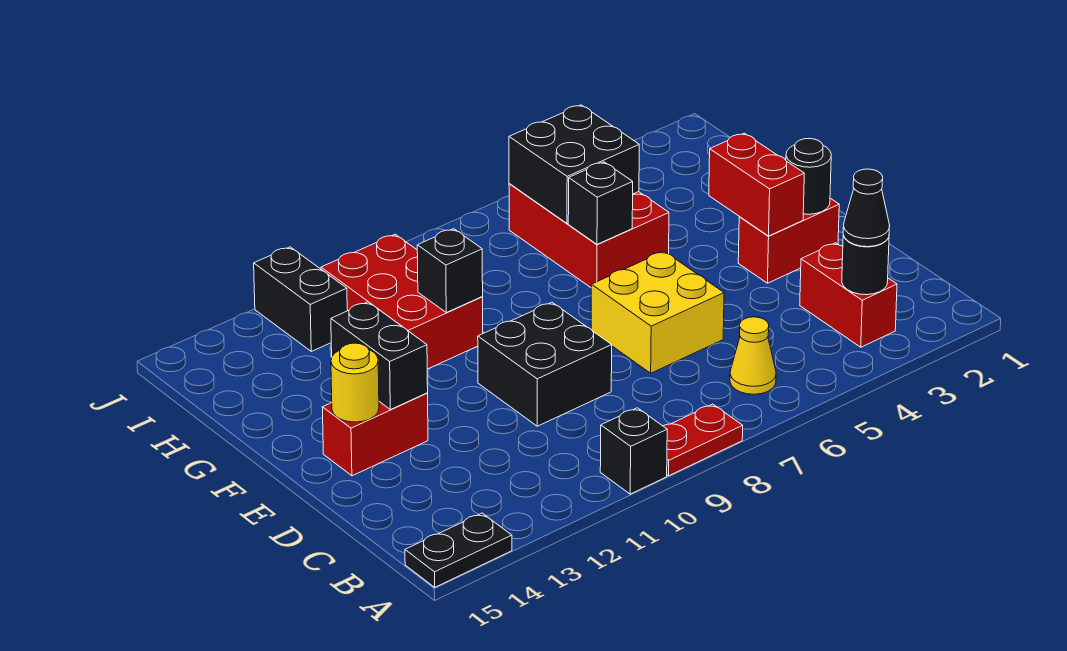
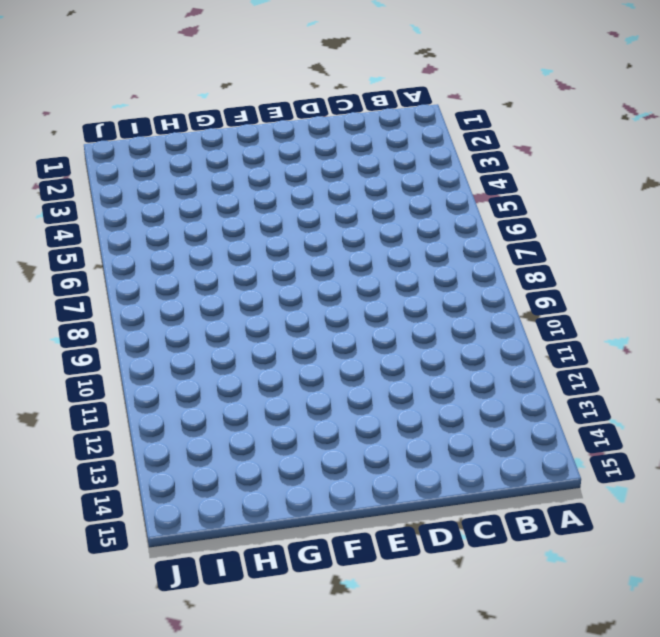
none -> red plate A8:A9 level 1
none -> black brick A10 level 1
none -> black plate A14:A15 level 1

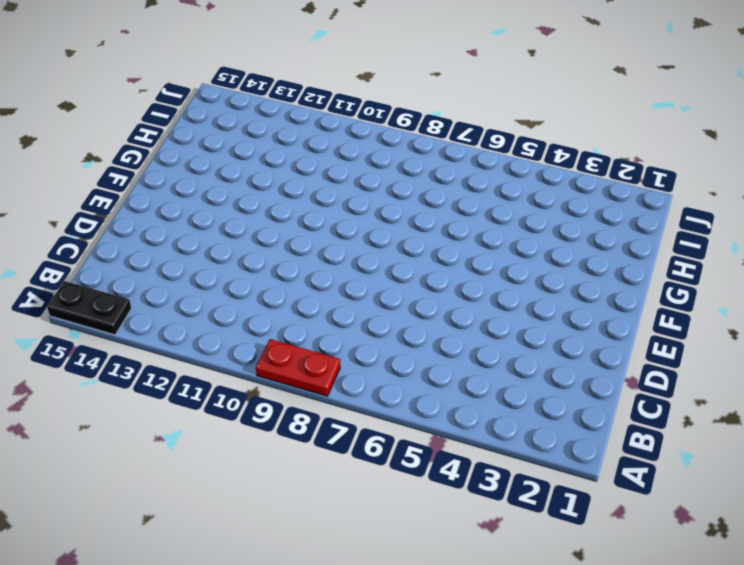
none -> black brick A10 level 1
none -> red brick B3:C3 level 1
none -> yellow cone B6 level 1

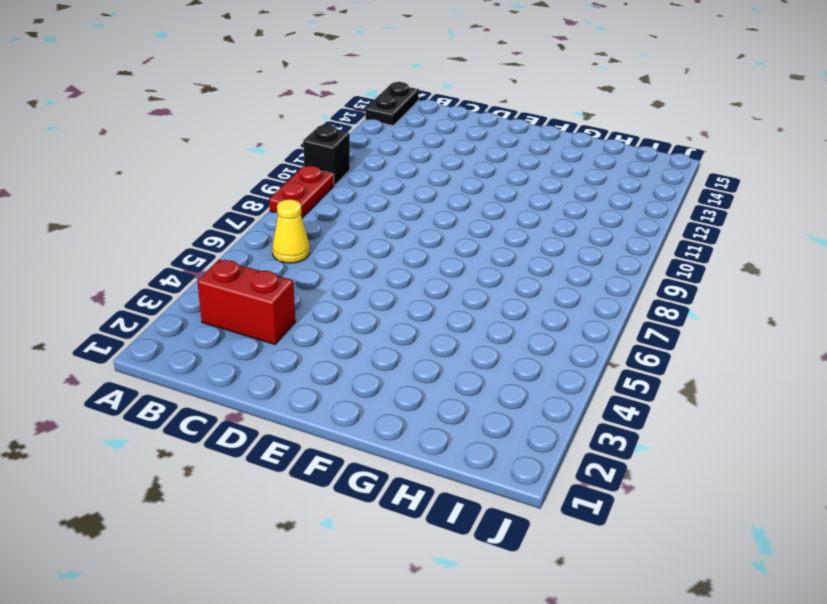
none -> yellow brick D6:E7 level 1
none -> black brick D9:E10 level 1
none -> red brick E2:E3 level 1

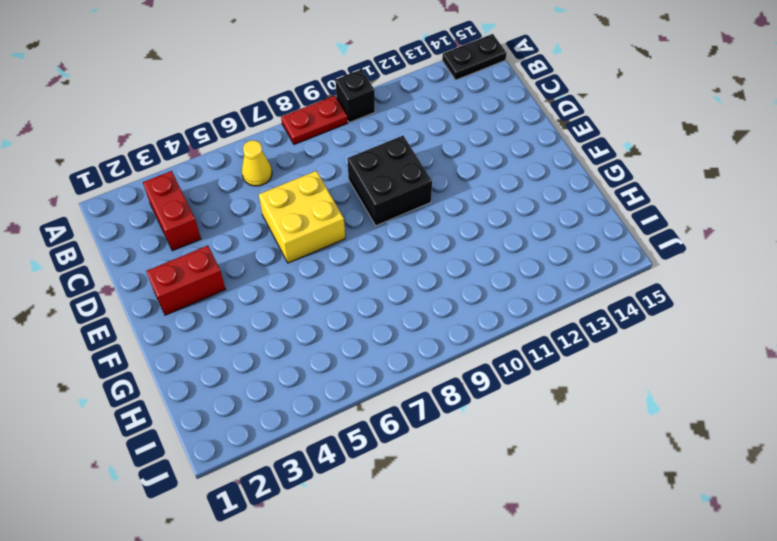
none -> red brick E13:E14 level 1
none -> red brick G5:I6 level 1
none -> red brick G10:I11 level 1

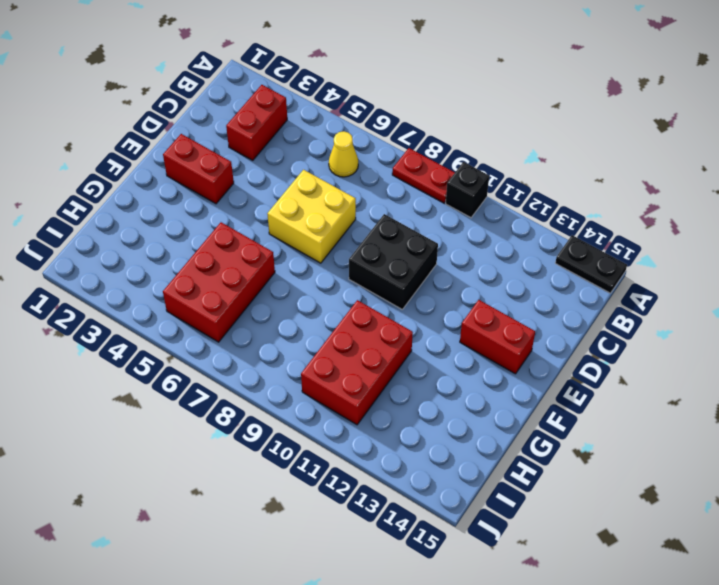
none -> black brick I12:J12 level 1
none -> black round brick B3 level 2
none -> black round brick E2 level 2

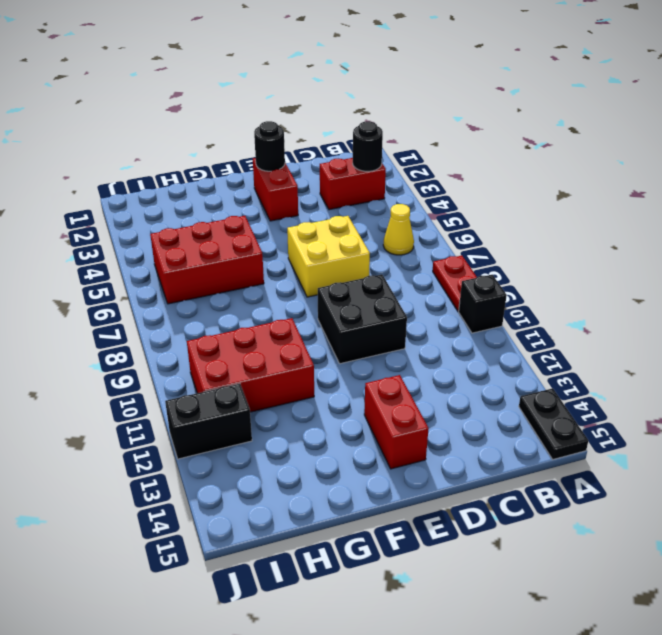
none -> red brick E3:F3 level 2
none -> black brick E13:F13 level 2
none -> yellow round brick E14 level 2

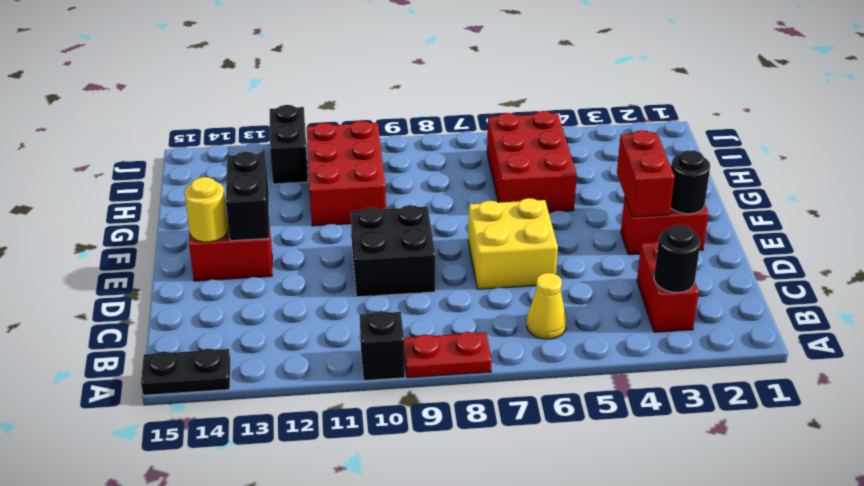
none -> black brick G6 level 2
none -> black brick G10 level 2
none -> black brick H5:I6 level 2

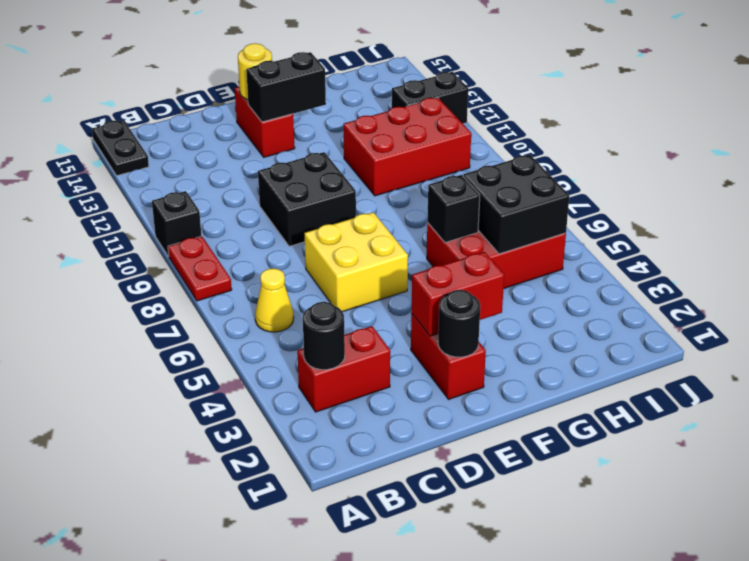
none -> black brick G10 level 2
none -> black cone B3 level 3

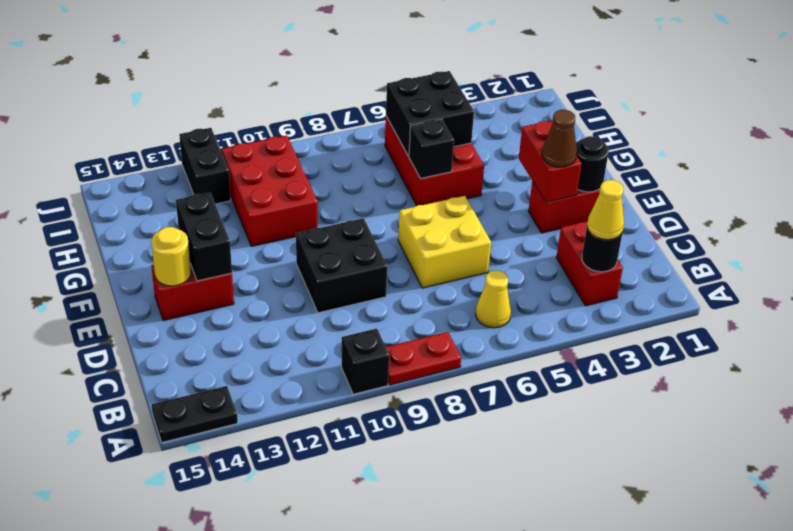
yellow cone B3 level 3 -> black cone B3 level 3
brown cone E3 level 3 -> none
none -> black brick G10 level 2

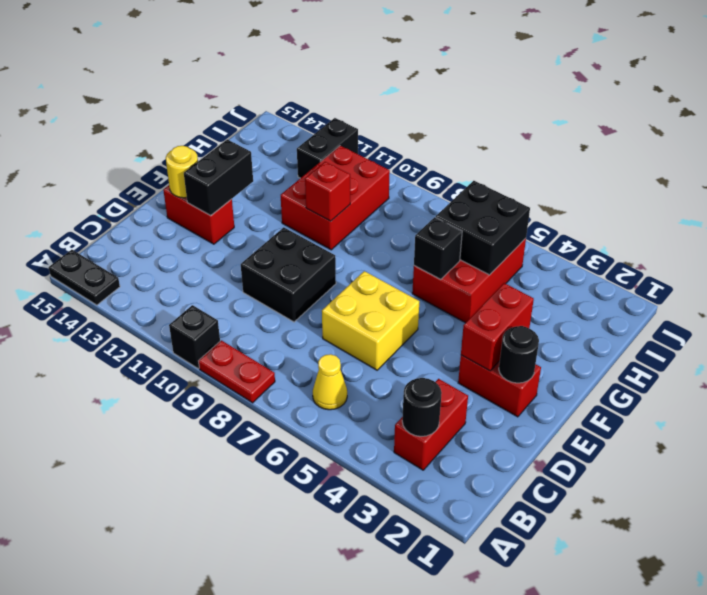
red brick G10 level 2 -> black brick G10 level 2
none -> black cone B3 level 3

